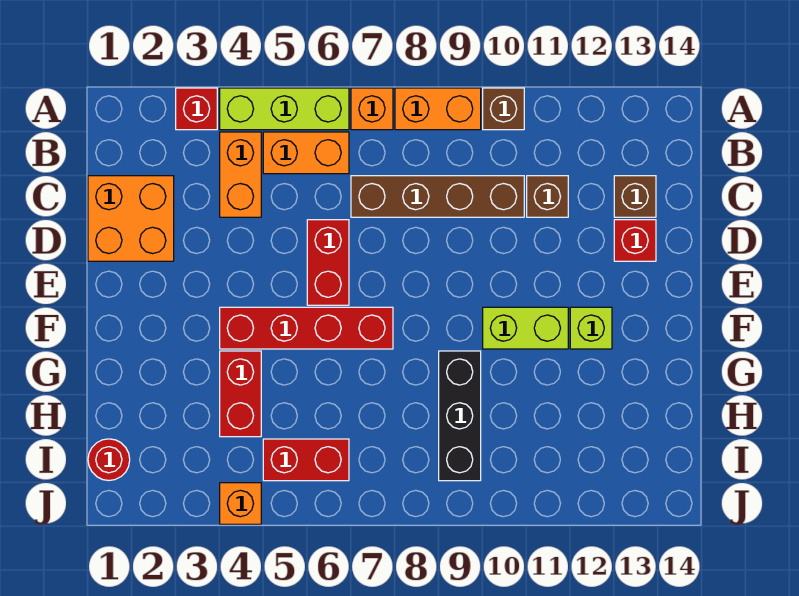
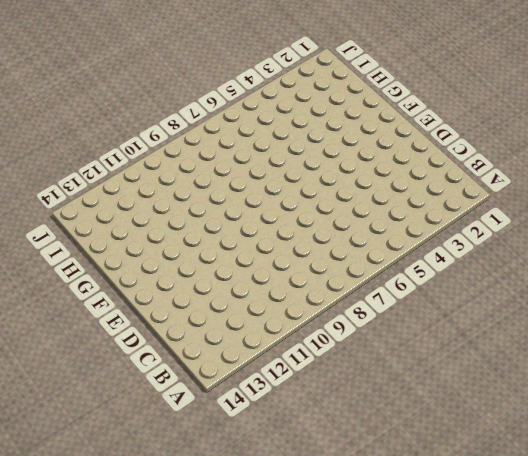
none -> red brick A3 level 1
none -> lime brick A4:A6 level 1
none -> orange brick A7 level 1

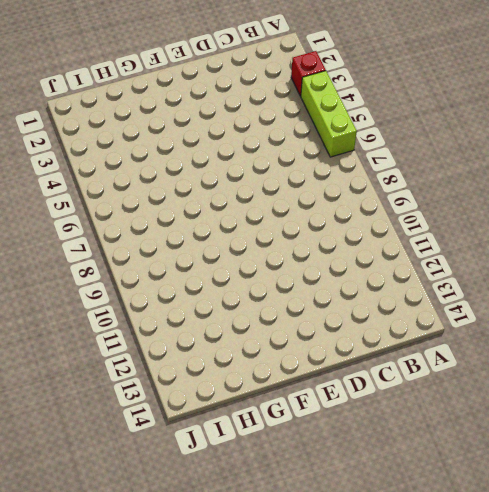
none -> orange brick A7 level 1
none -> orange brick A8:A9 level 1
none -> brown brick A10 level 1

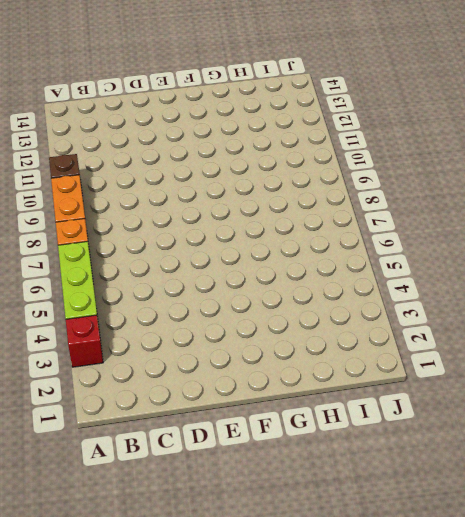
none -> orange brick B4:C4 level 1
none -> orange brick B5:B6 level 1
none -> orange brick C1:D2 level 1

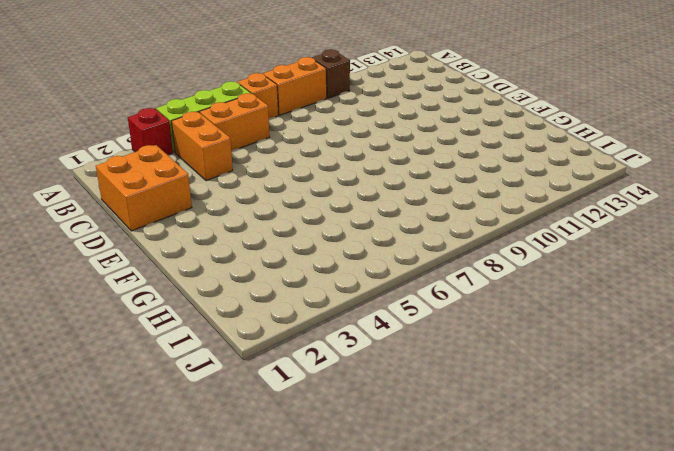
none -> brown brick C7:C10 level 1
none -> brown brick C11 level 1
none -> brown brick C13 level 1

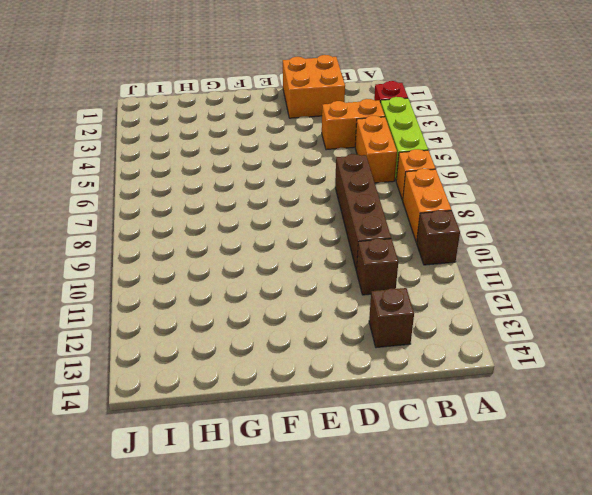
none -> red brick D6:E6 level 1
none -> red brick D13 level 1
none -> red brick F4:F7 level 1

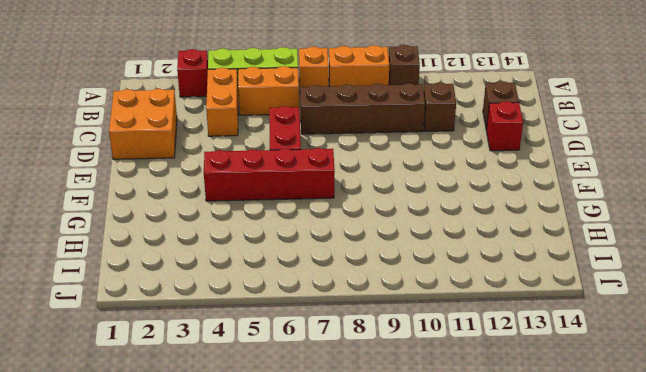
none -> lime brick F10:F11 level 1
none -> lime brick F12 level 1
none -> red brick G4:H4 level 1

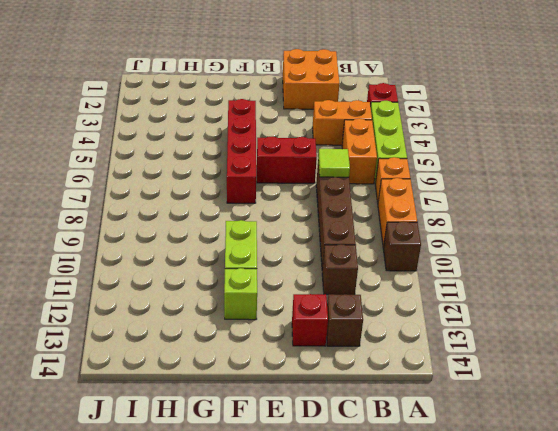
lime tile C7 level 2 -> none
none -> red brick G4:H4 level 1
none -> black brick G9:I9 level 1
none -> red round brick I1 level 1

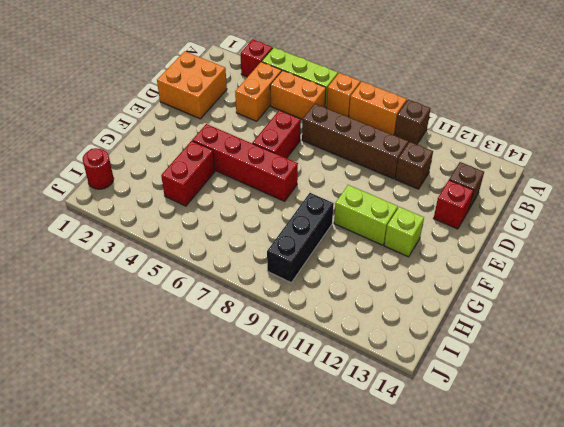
none -> red brick I5:I6 level 1
none -> orange brick J4 level 1

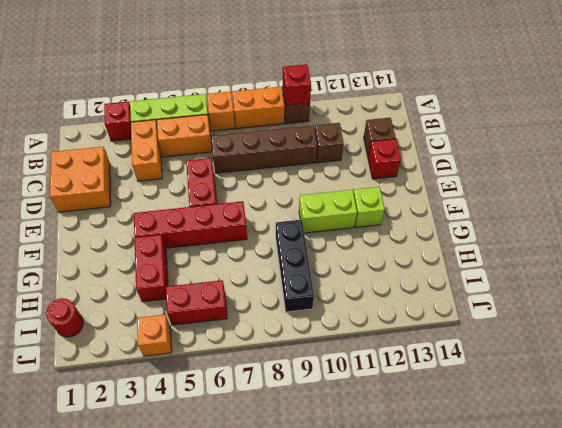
red brick A10 level 2 -> none

